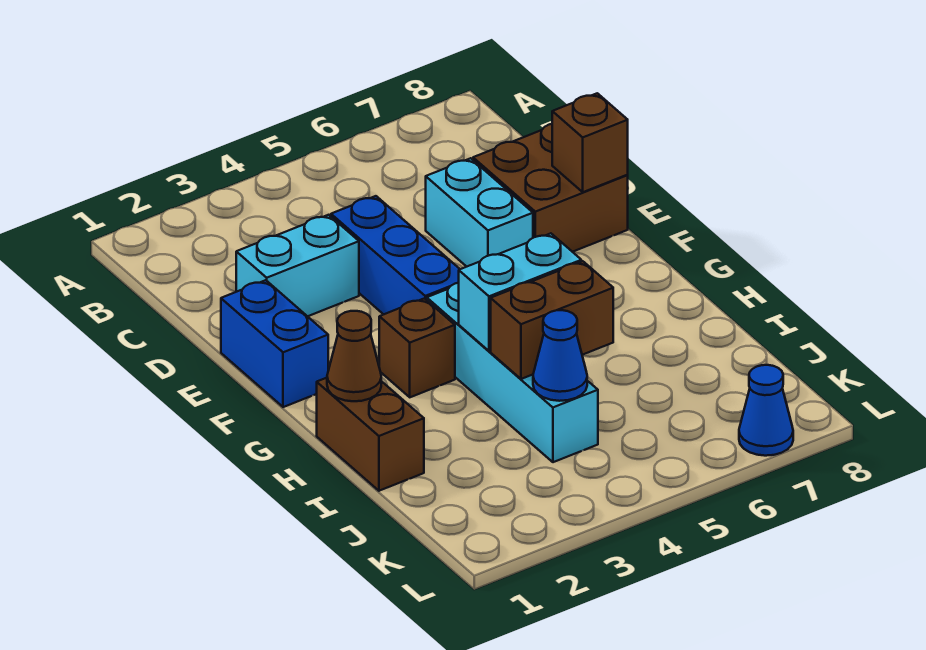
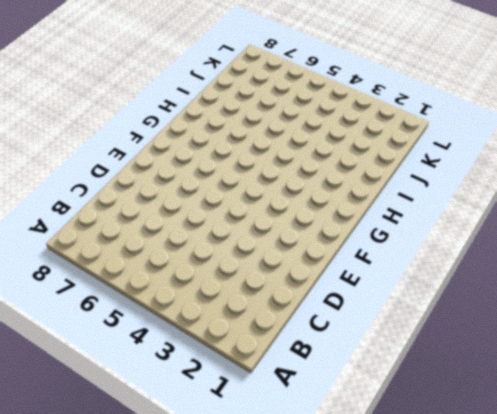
none -> cyan brick D2:D3 level 1
none -> blue brick D4:F4 level 1
none -> cyan brick D6:E6 level 1

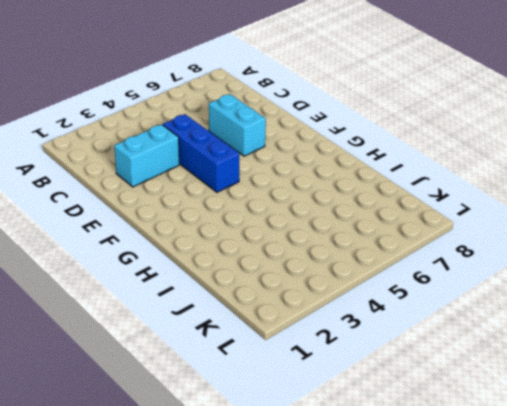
none -> brown brick D7:E8 level 1
none -> blue brick E1:F1 level 1
none -> brown brick G3 level 1

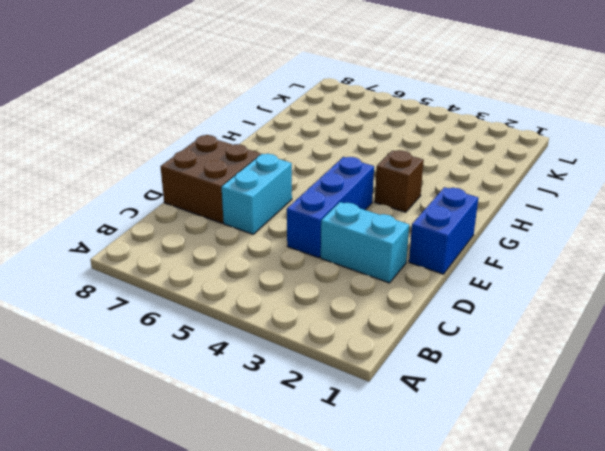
none -> cyan brick G4:J4 level 1
none -> brown brick H1:I1 level 1
none -> blue cone L7 level 1

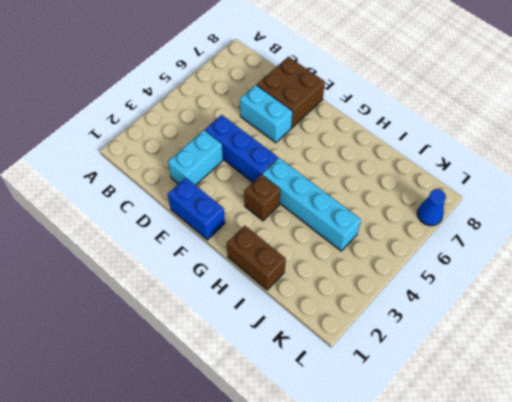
none -> brown brick E8 level 2
none -> brown cone H1 level 2
none -> cyan brick H4:H5 level 2

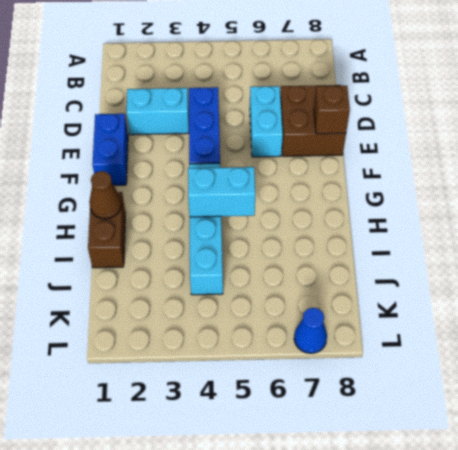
none -> brown brick G3 level 1
none -> brown brick I4:I5 level 2
none -> blue cone J4 level 2

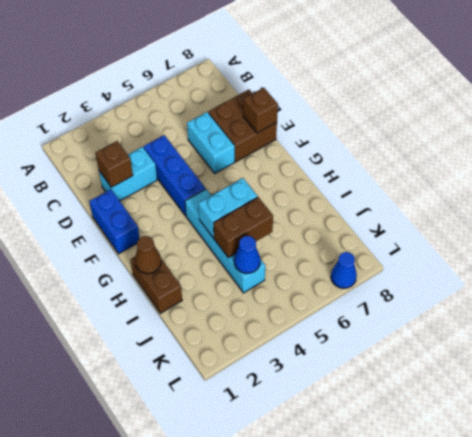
brown brick D2 level 2 -> brown brick G3 level 1

